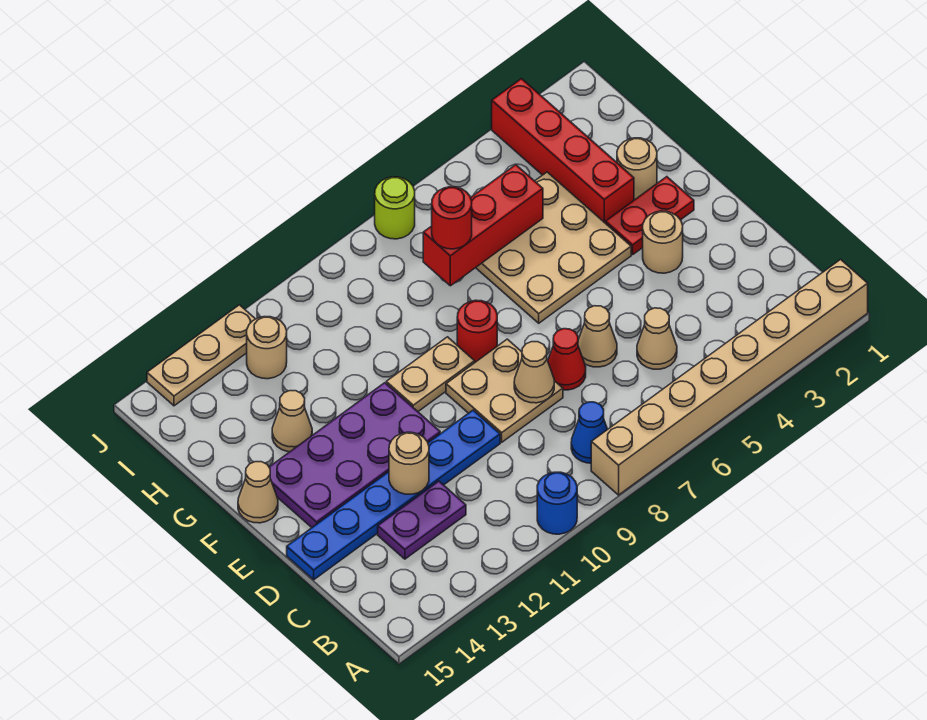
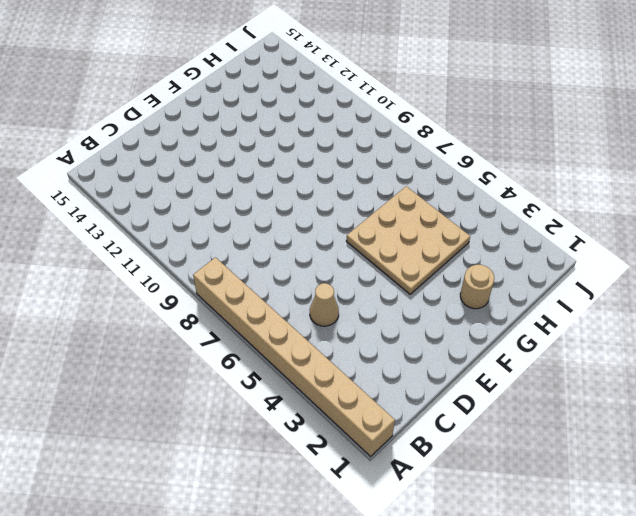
none -> blue round brick A10 level 1
none -> blue cone B8 level 1
none -> purple plate C12:C13 level 1

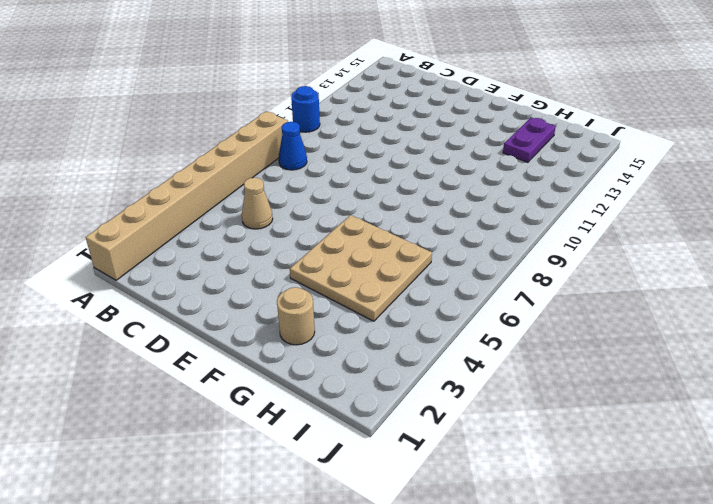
purple plate H13:H14 level 1 -> purple plate C12:C13 level 1
none -> tan cone D6 level 1
none -> red cone D7 level 1
none -> tan plate D8:E9 level 1

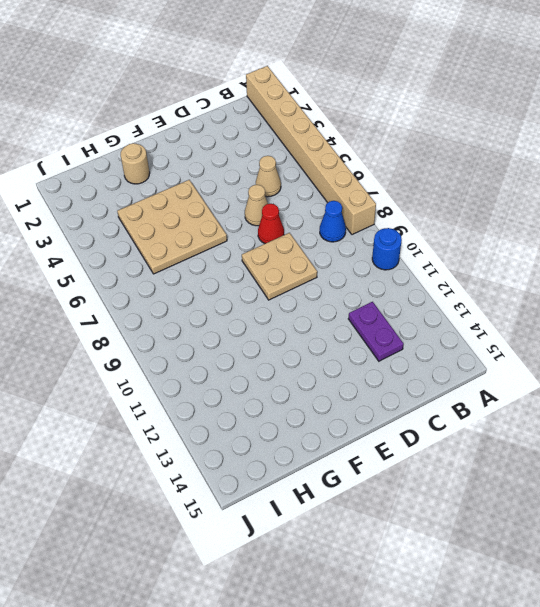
none -> blue plate D10:D15 level 1
none -> tan round brick E3 level 1
none -> purple plate E11:F14 level 1

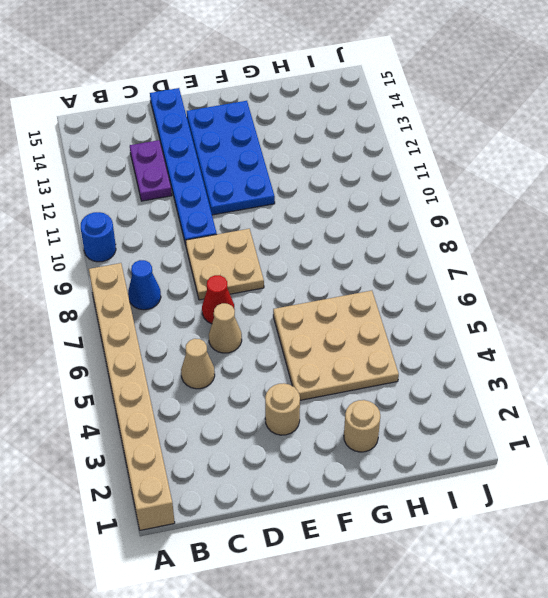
blue plate E11:F14 level 1 -> purple plate E11:F14 level 1
none -> red plate F2:F3 level 1
none -> red round brick F8 level 1
none -> tan plate F9:F10 level 1

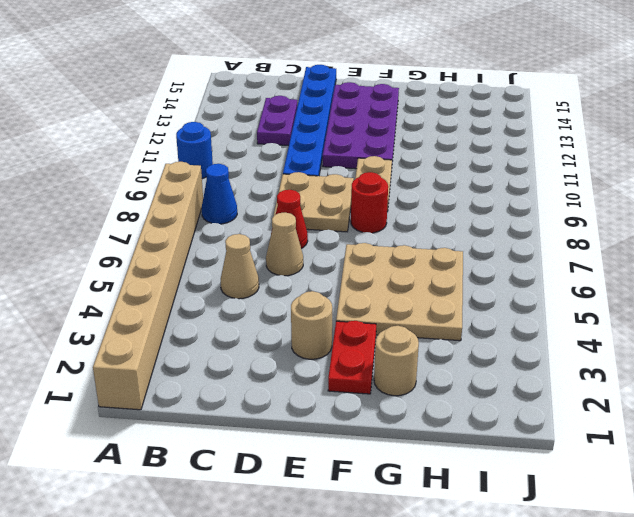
none -> tan cone F15 level 1
none -> red brick G3:J3 level 1
none -> tan cone G13 level 1

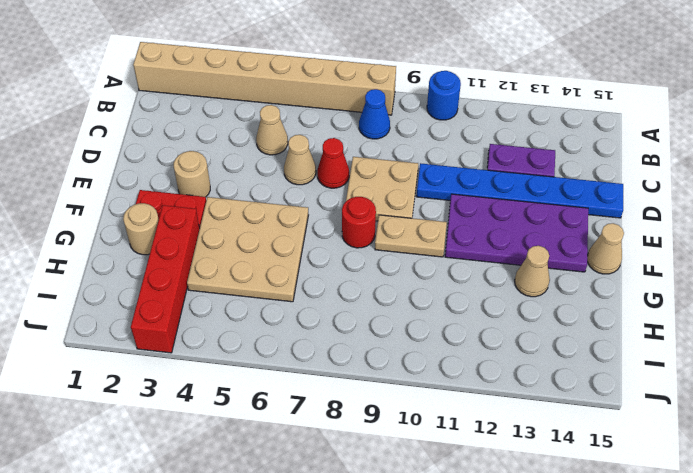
none -> tan round brick I12 level 1
none -> lime round brick J7 level 1
none -> tan plate J12:J14 level 1

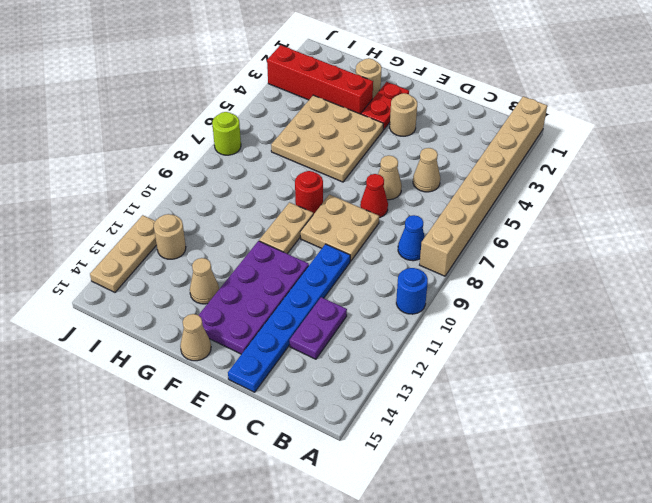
none -> tan cone D8 level 2
none -> tan round brick D12 level 2
none -> red brick H5:H7 level 2

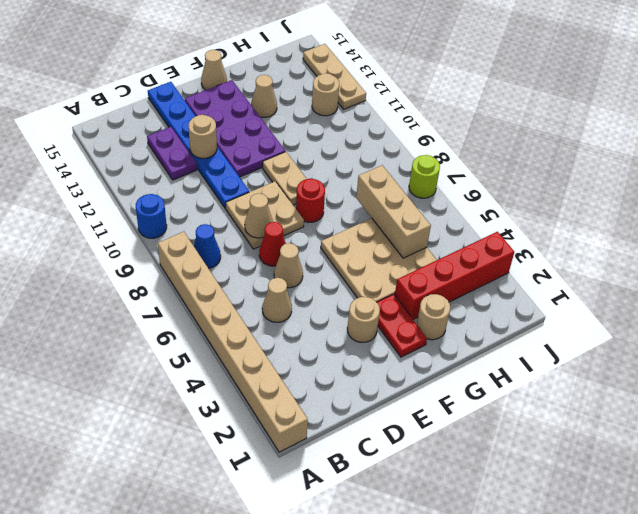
tan brick H5:H7 level 2 -> red brick H5:H7 level 2
none -> red round brick H7 level 3

